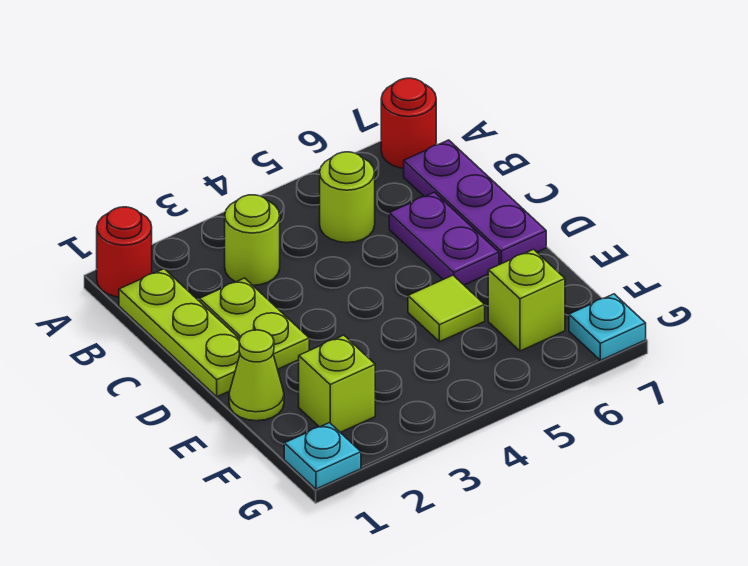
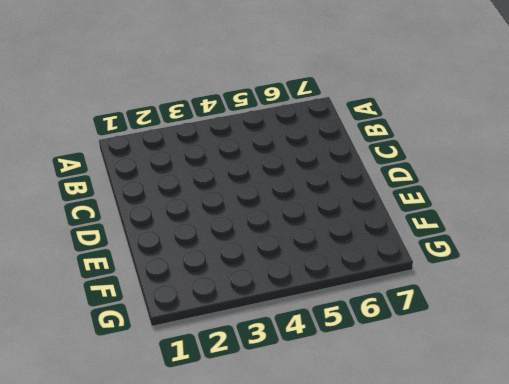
none -> red round brick A1 level 1
none -> red round brick A7 level 1
none -> lime plate B1:D1 level 1

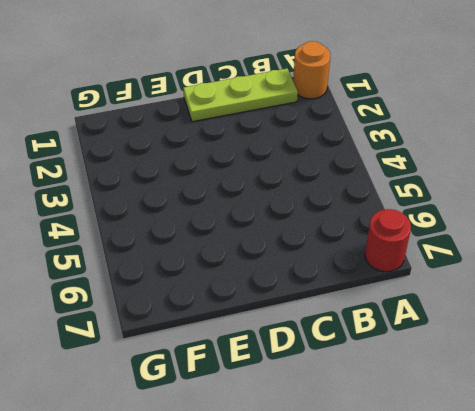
orange round brick A1 level 1 -> red round brick A1 level 1
none -> lime round brick B3 level 1
none -> lime round brick B5 level 1
none -> purple plate B7:D7 level 1

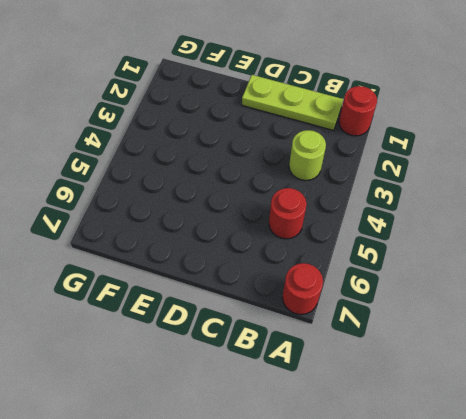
red round brick B5 level 1 -> lime round brick B5 level 1
none -> purple plate B7:D7 level 1
none -> lime plate C2:D2 level 1
none -> purple plate C6:D6 level 1

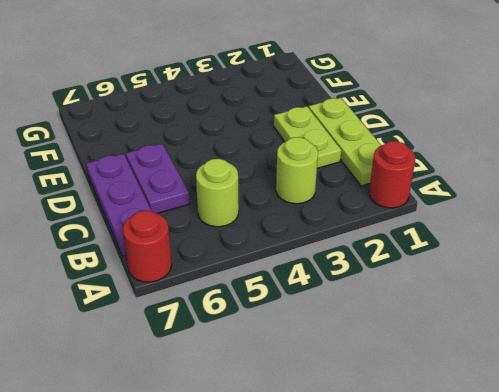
none -> lime cone E1 level 1
none -> lime tile E5 level 1
none -> lime brick F2 level 1

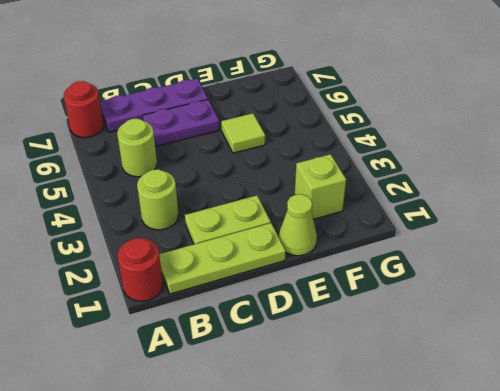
none -> lime brick F6 level 1
none -> cyan plate G1 level 1
none -> cyan plate G7 level 1

